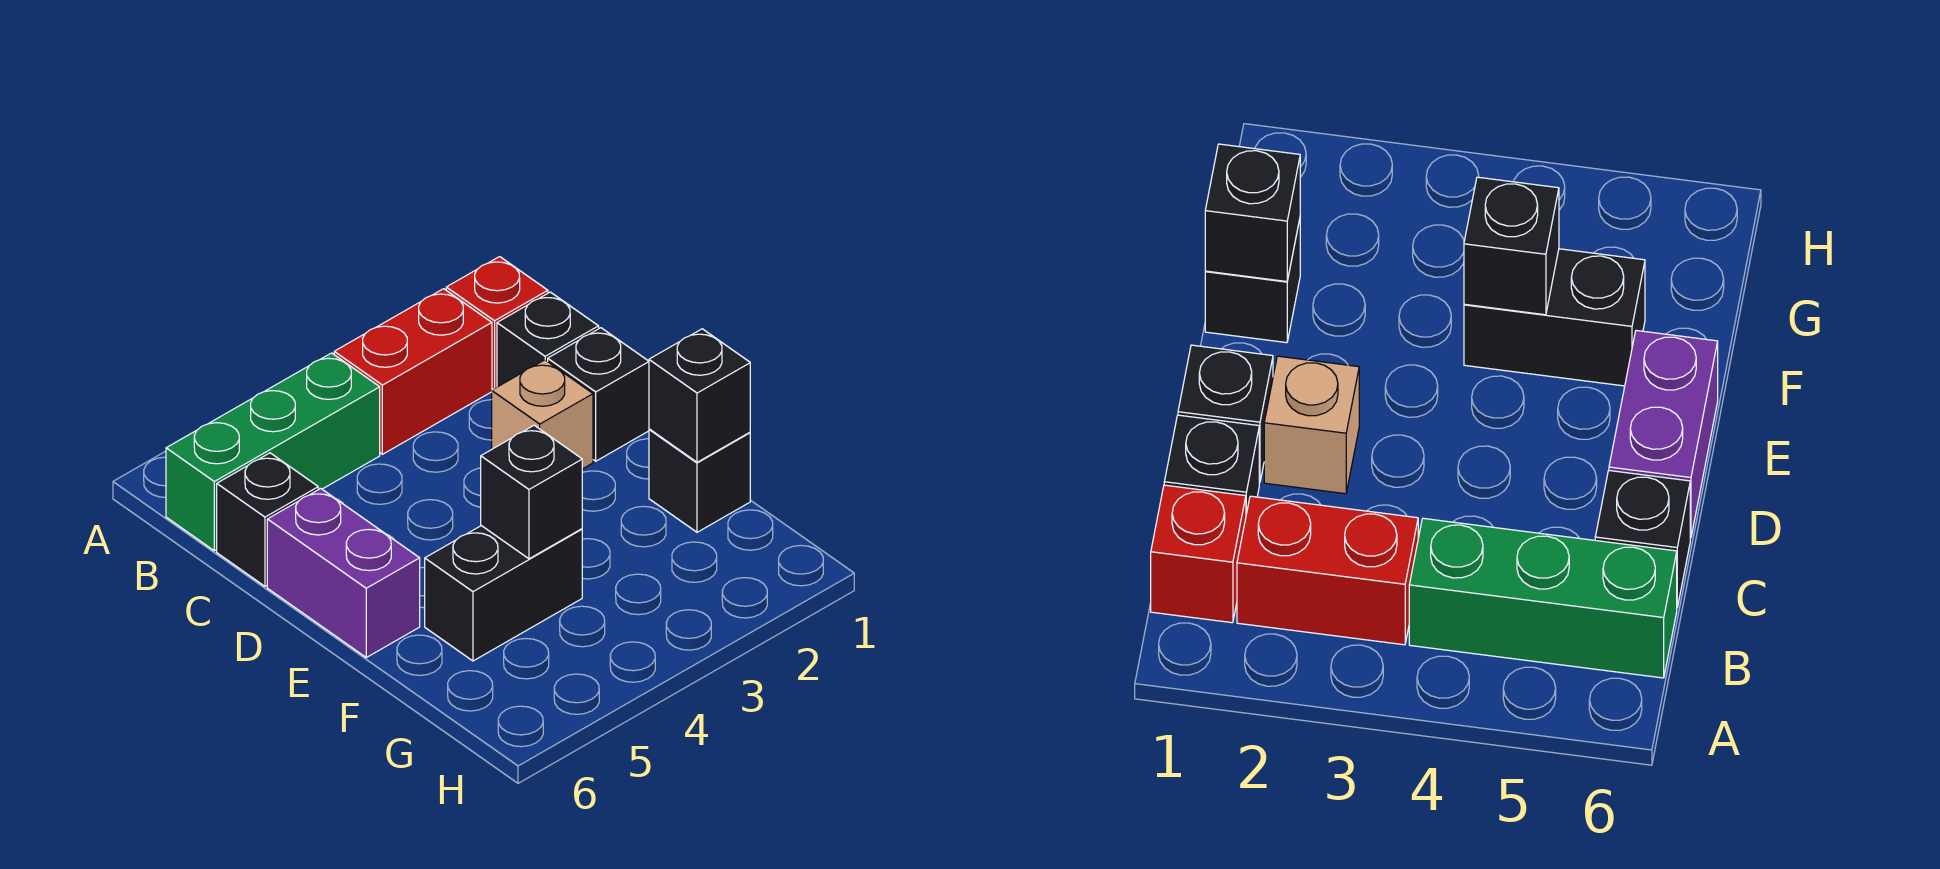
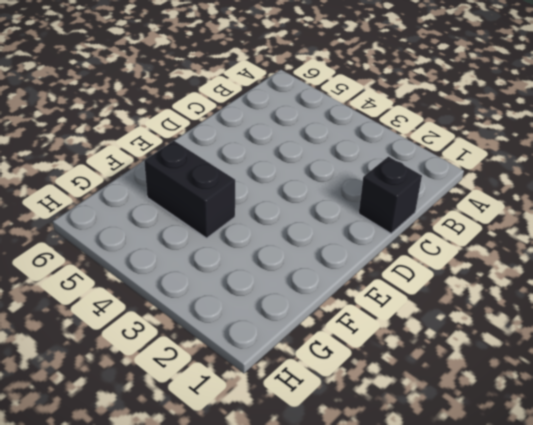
none -> red brick B1 level 1
none -> red brick B2:B3 level 1
none -> green brick B4:B6 level 1

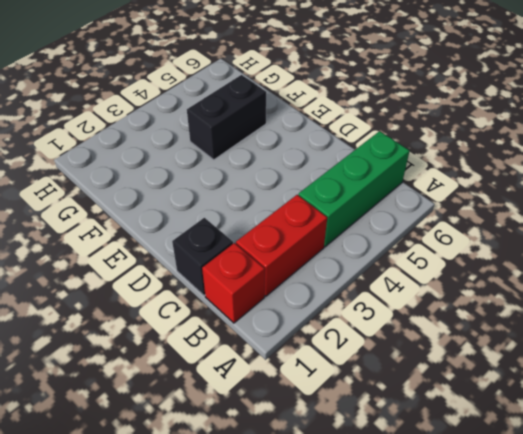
none -> black brick C6 level 1
none -> black brick D1 level 1
none -> tan brick D2 level 1

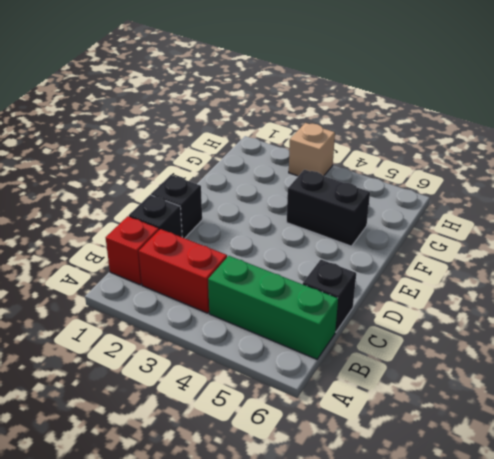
tan brick H3 level 1 -> tan brick D2 level 1
none -> purple brick D6:E6 level 1
none -> black brick F1 level 1
none -> black brick F1 level 2

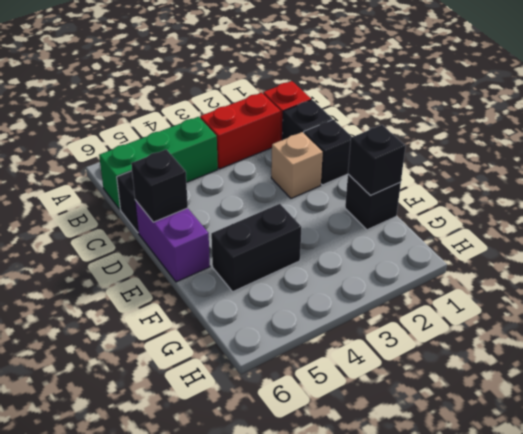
black brick D6 level 2 -> black brick F4 level 2

